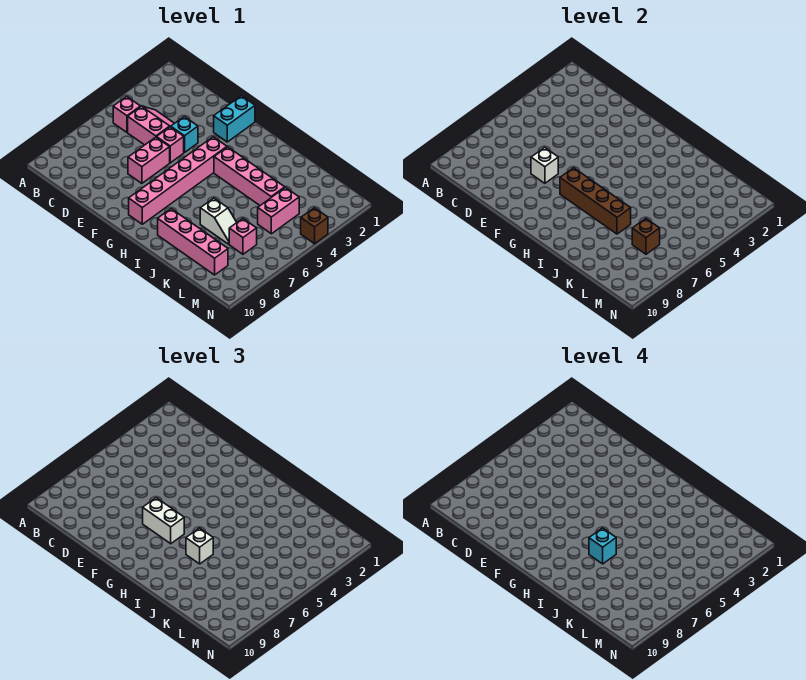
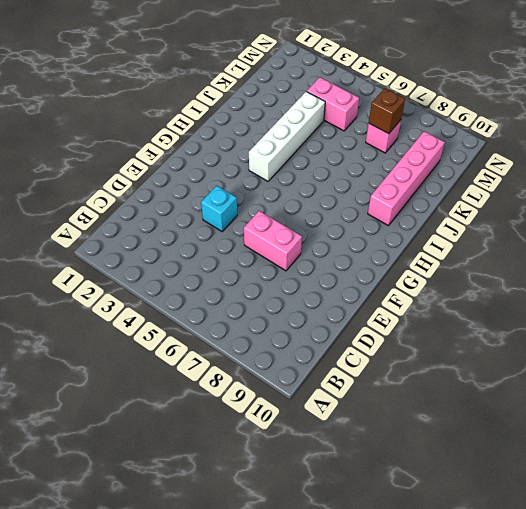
white brick H4:K4 level 1 -> pink brick H4:K4 level 1
none -> pink brick B5 level 1
none -> pink slope C4:D5 level 1 top 5
none -> pink brick E5 level 1

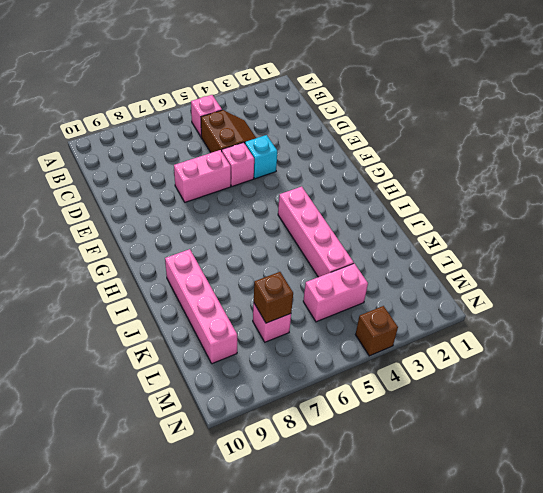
brown slope C4:D5 level 1 top 5 -> pink slope C4:D5 level 1 top 5
none -> cyan brick F1:F2 level 1
none -> pink brick G4:G9 level 1
none -> white slope J7:K7 level 1 top J

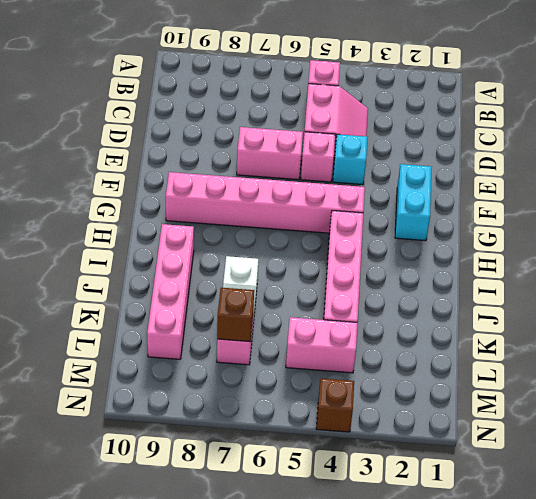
cyan brick F2:G2 level 1 -> cyan brick F1:F2 level 1
none -> white brick E7 level 2
none -> brown brick G7:J7 level 2
none -> white brick F7:G7 level 3

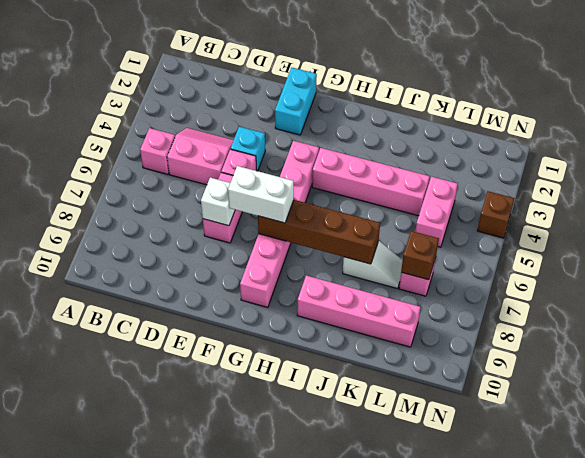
none -> white brick I7 level 3
none -> cyan brick I7 level 4

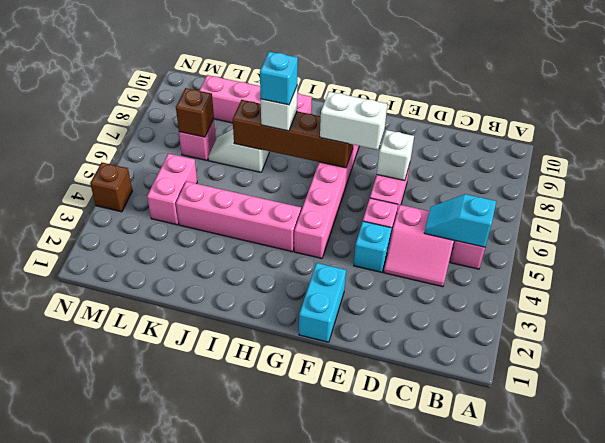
cyan slope B5:C5 level 2 top B -> none

